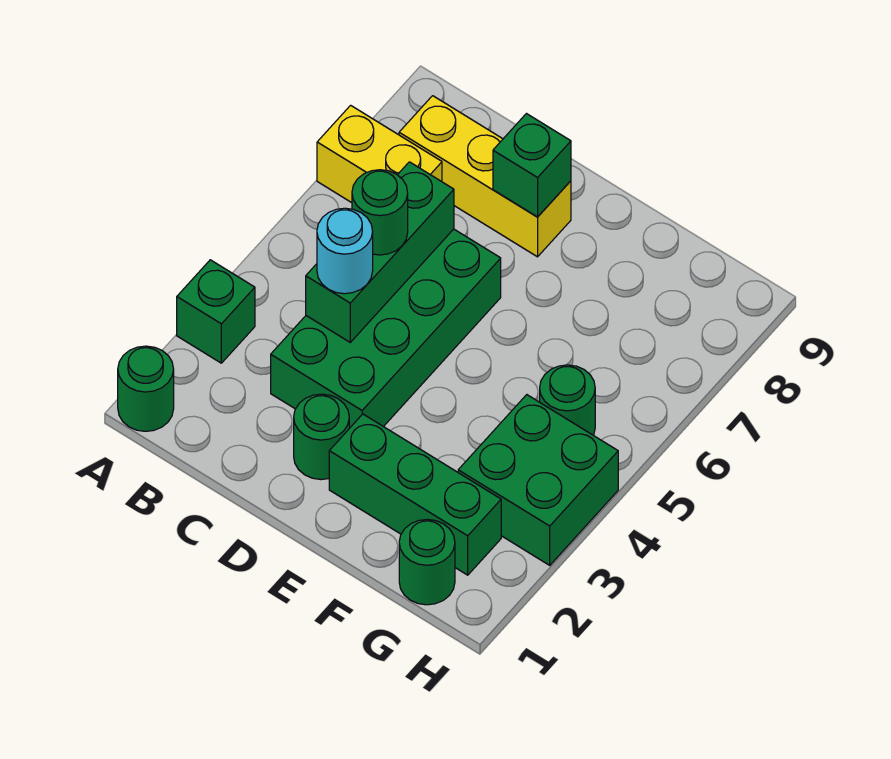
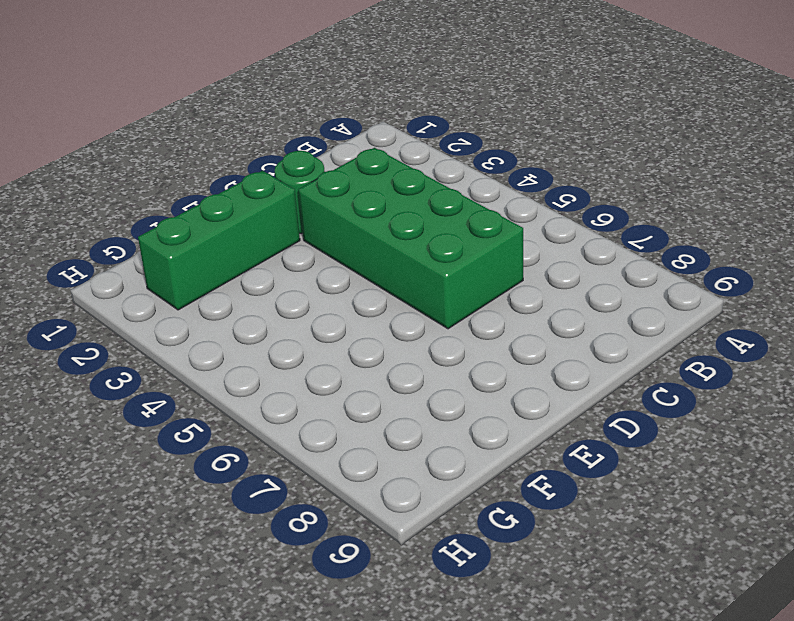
none -> green round brick A1 level 1
none -> green brick A3 level 1
none -> yellow brick A7:B7 level 1

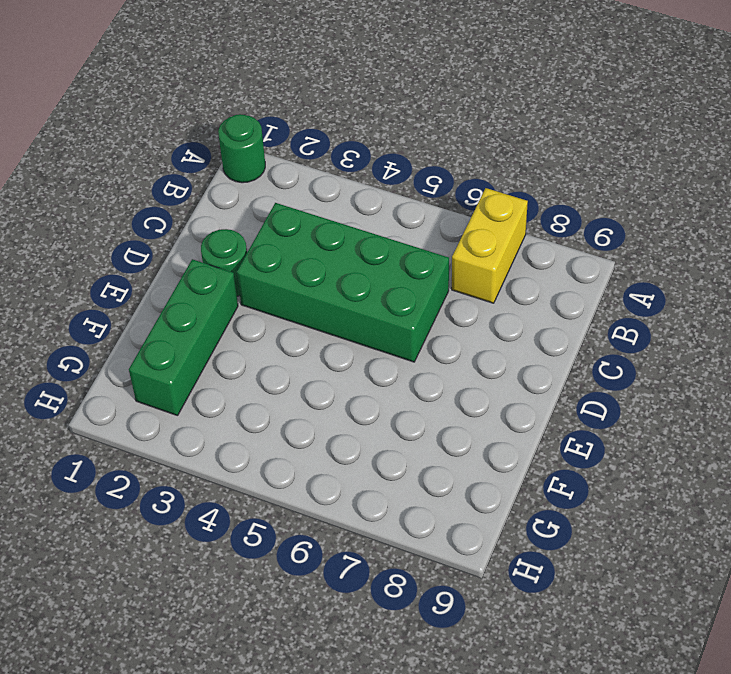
none -> green brick A3 level 1
none -> yellow brick B8:D8 level 1
none -> green round brick G1 level 1

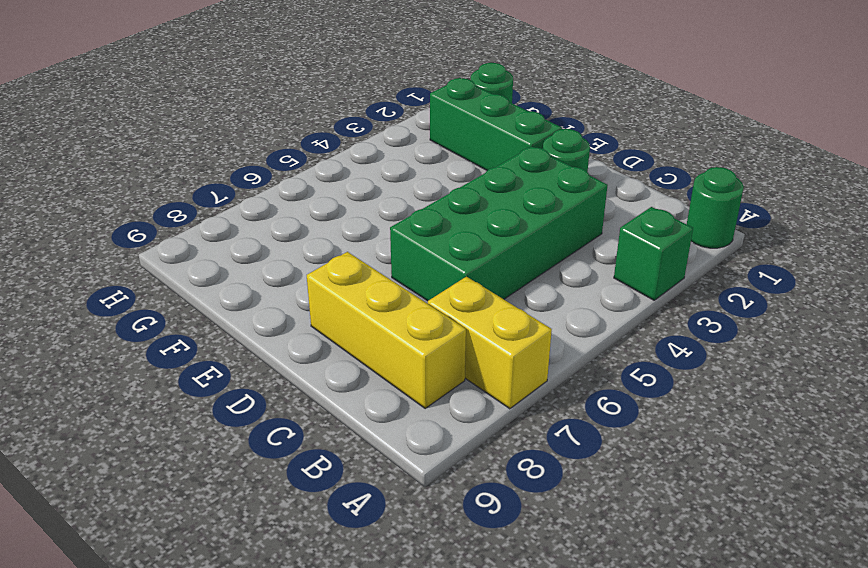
none -> green brick G3:H4 level 1
none -> green round brick G5 level 1
none -> green brick C4:C6 level 2

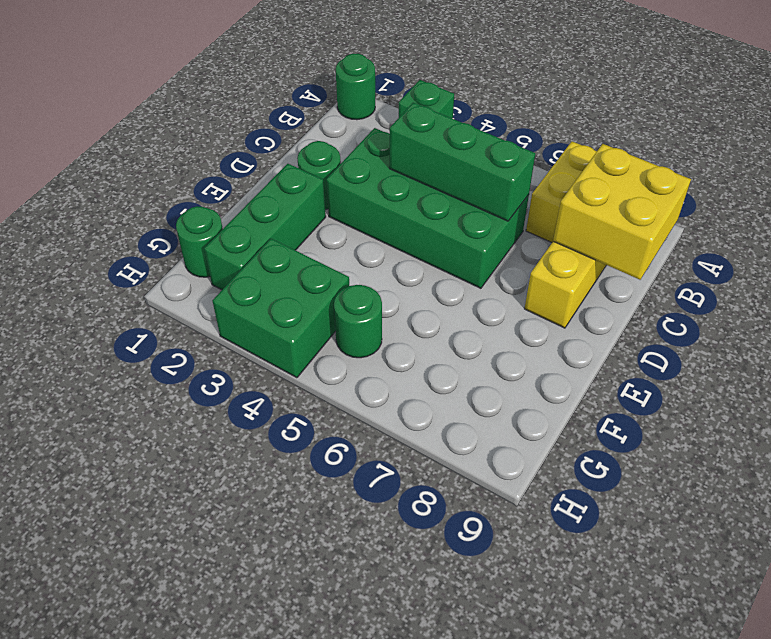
yellow brick B8:C9 level 2 -> none
none -> green brick D8 level 2
none -> cyan round brick C4 level 3
none -> green round brick C5 level 3

